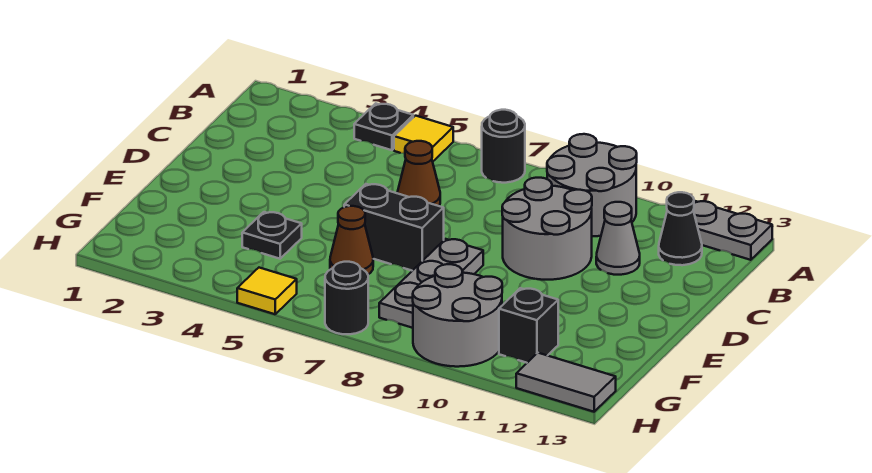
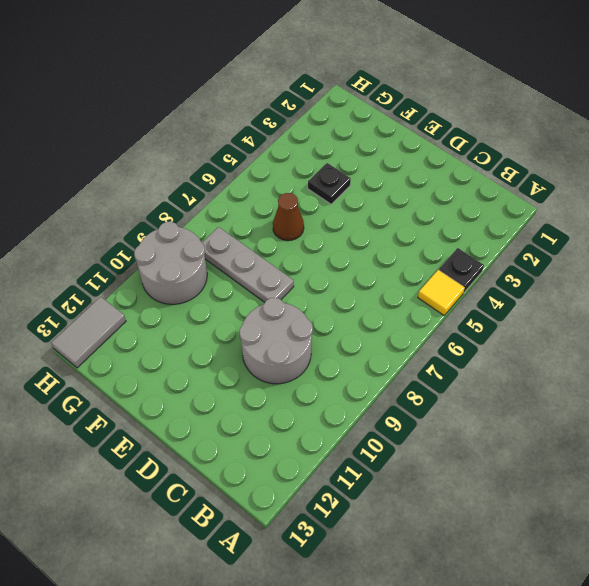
none -> black round brick A7 level 1
none -> grey round brick A9:B10 level 1
none -> grey plate A12:A13 level 1

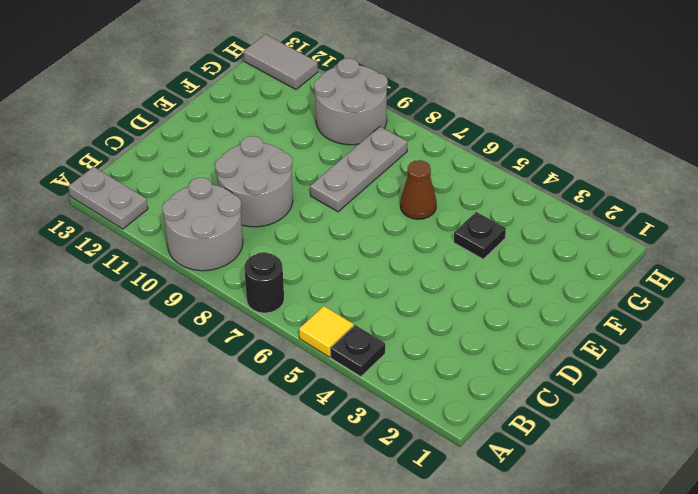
none -> black cone B12 level 1
none -> brown cone C6 level 1
none -> grey cone C11 level 1

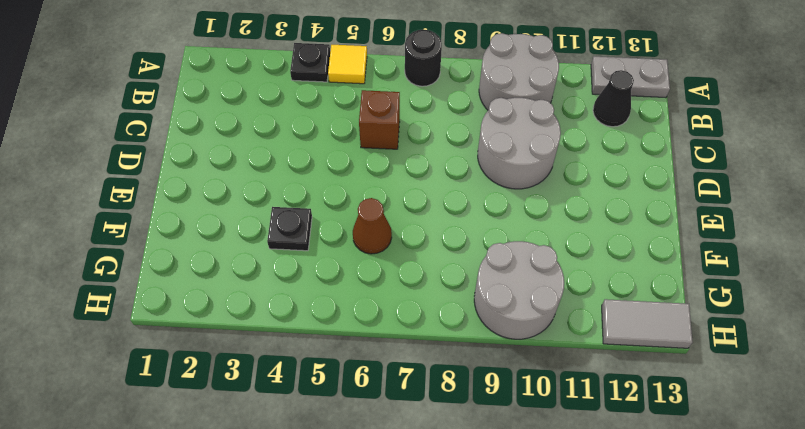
brown brick C6 level 1 -> brown cone C6 level 1
none -> grey cone C11 level 1
none -> black brick E6:E7 level 1
none -> grey plate E8:G8 level 1

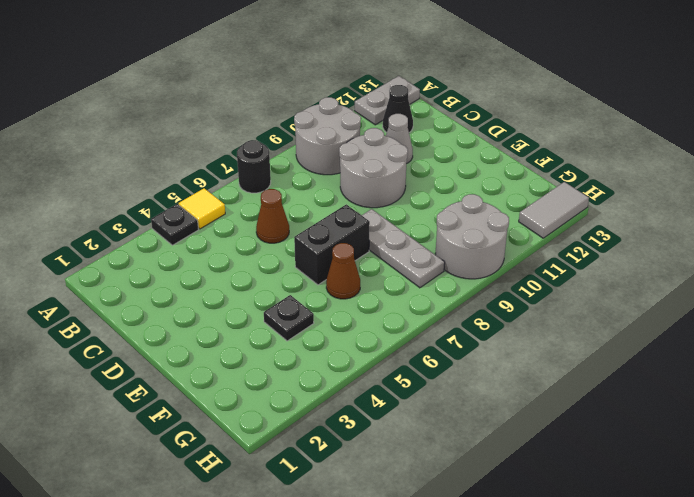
none -> black brick G11 level 1
none -> yellow tile H5 level 1
none -> black round brick H7 level 1

